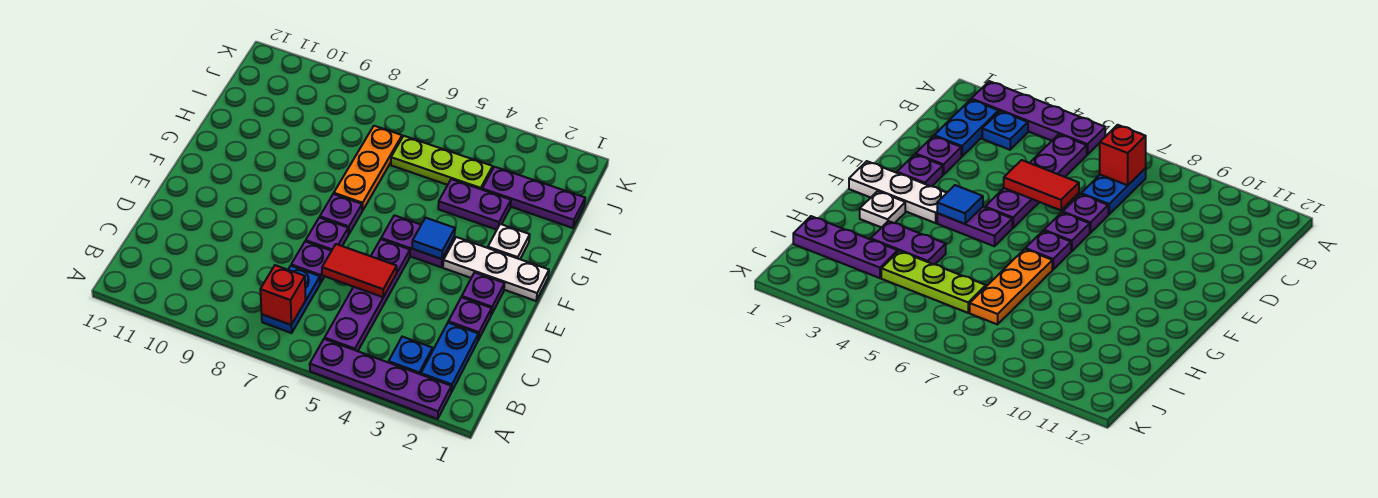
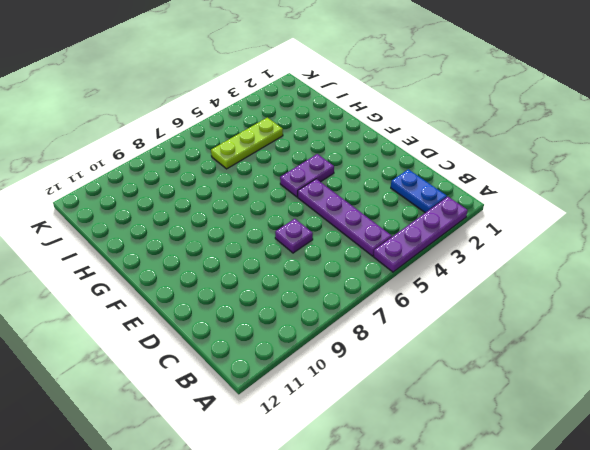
none -> blue plate B3 level 1
none -> blue plate B7:C7 level 1
none -> purple plate D2 level 1

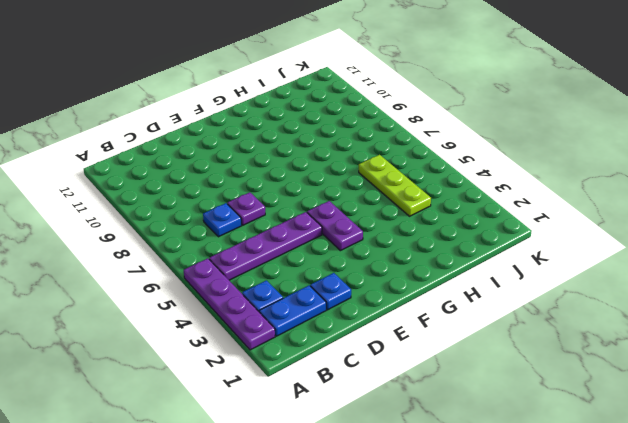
blue plate C7 level 1 -> blue plate B7:C7 level 1
blue plate D2 level 1 -> purple plate D2 level 1
none -> purple plate E2 level 1
none -> purple plate E7 level 1
none -> white plate F1:F3 level 1

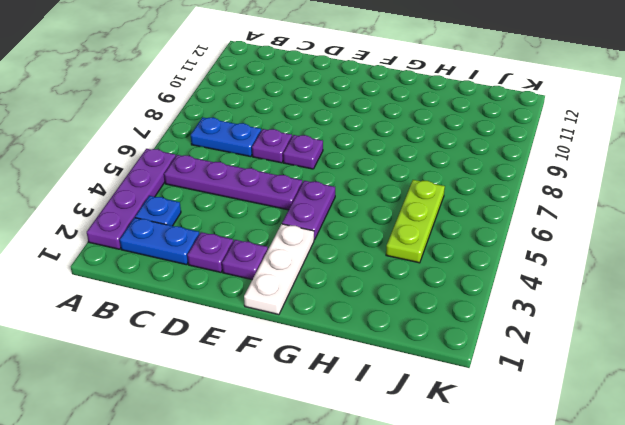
none -> purple plate F7 level 1
none -> white plate G2 level 1
none -> orange plate G7:I7 level 1

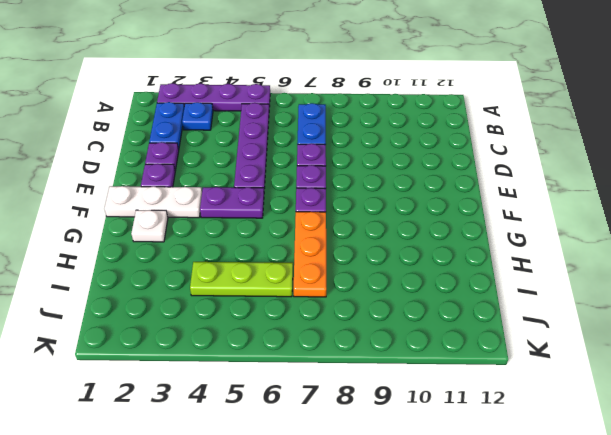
none -> purple plate H3:H4 level 1
none -> purple plate I1:I3 level 1
none -> red brick B7 level 2

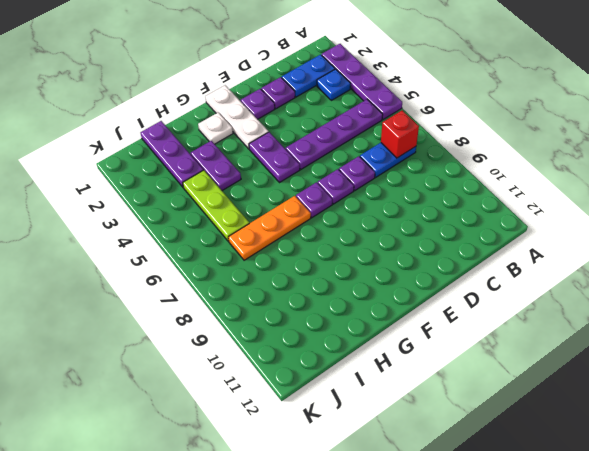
none -> red tile D5:D6 level 2
none -> blue tile F4 level 2

